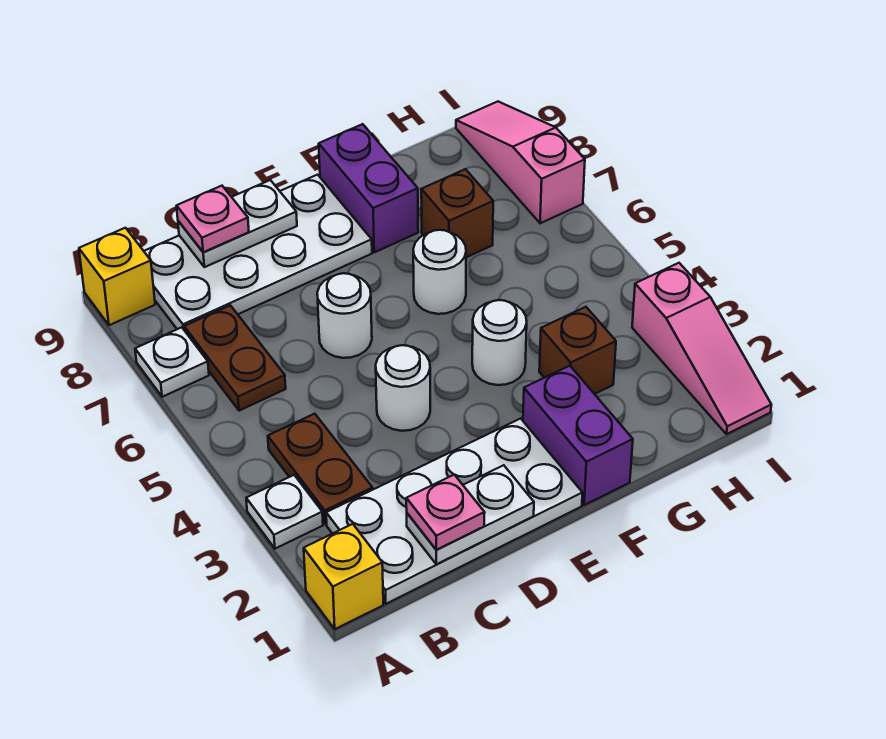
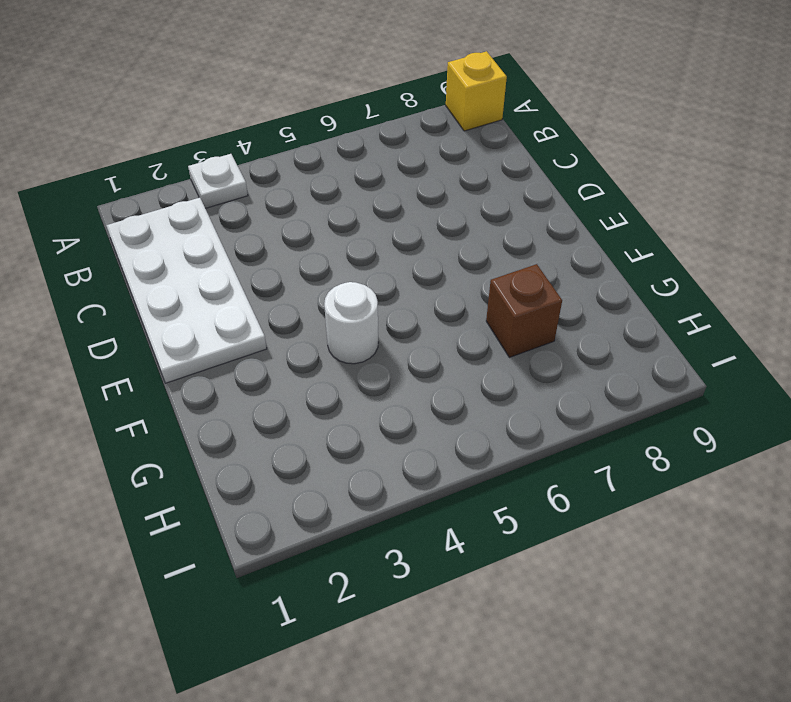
none -> yellow brick A1 level 1
none -> white plate A7 level 1
none -> brown plate B3:B4 level 1

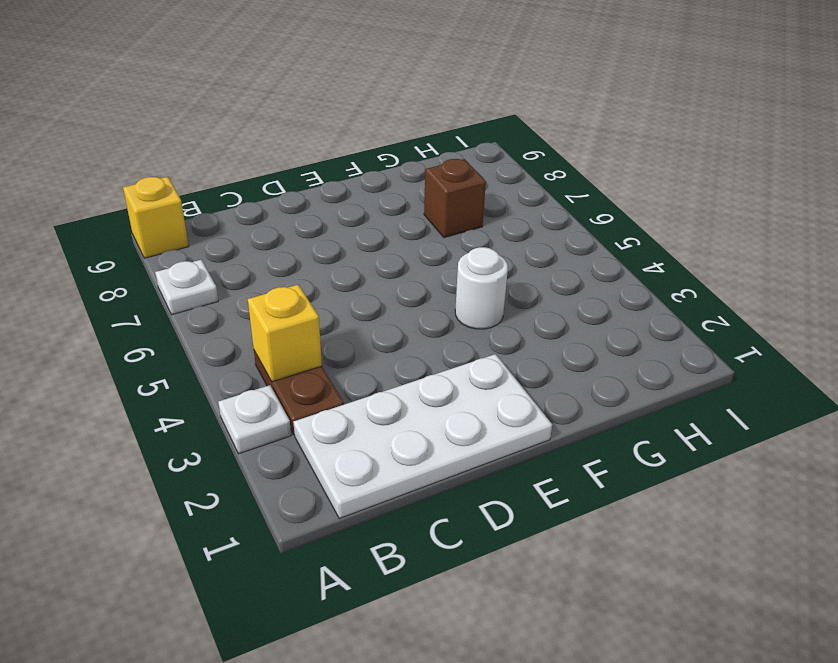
yellow brick B4 level 2 -> yellow brick A1 level 1
none -> brown plate B6:B7 level 1
none -> white plate B8:E9 level 1
none -> white round brick D4 level 1

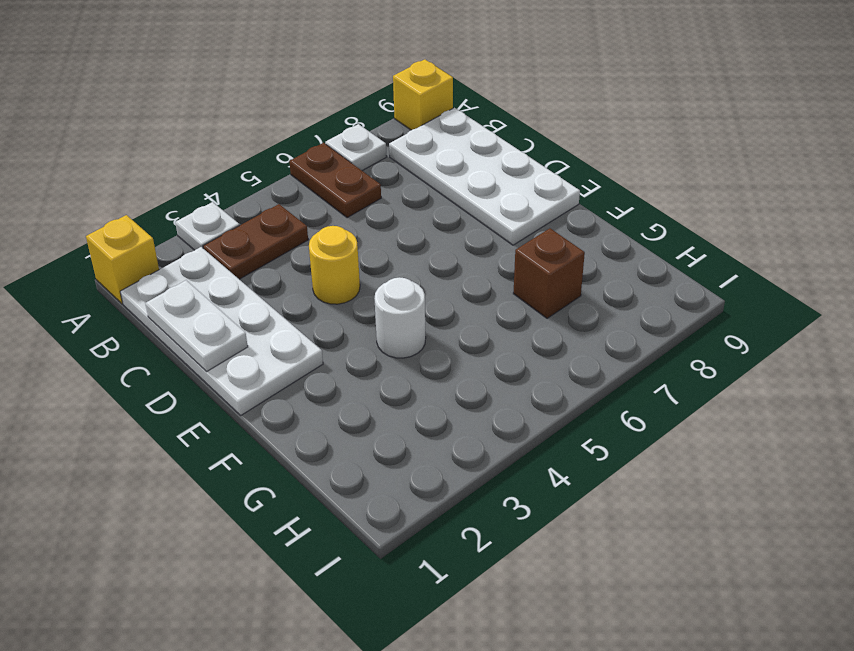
brown plate A6:B6 level 1 -> brown plate B6:B7 level 1
yellow round brick D4 level 1 -> white round brick D4 level 1
none -> white round brick D6 level 1
none -> purple brick F1:F2 level 1
none -> white round brick F6 level 1

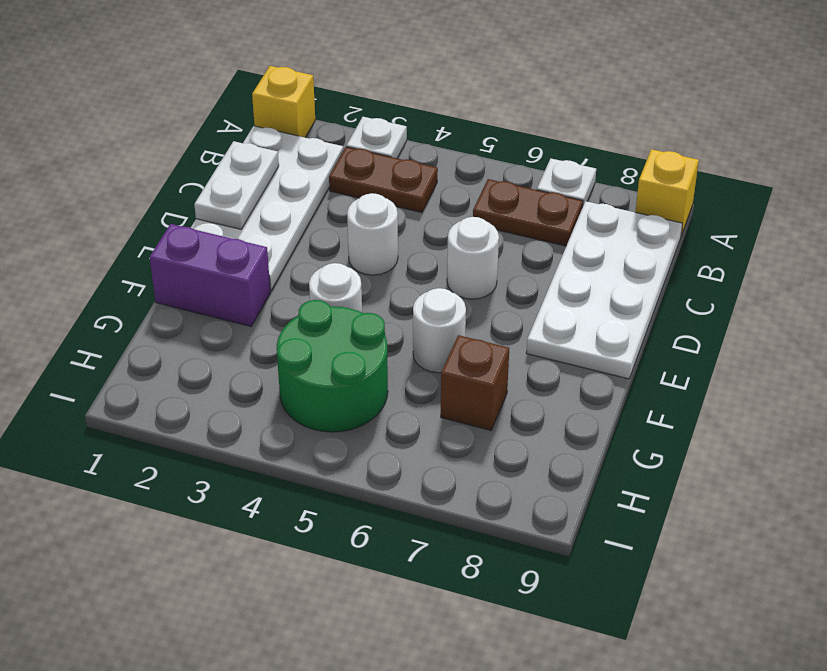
green round brick G4:H5 level 1 -> none
none -> purple brick F8:F9 level 1
none -> brown brick G3 level 1
none -> pink slope I1:I3 level 1 top 3

